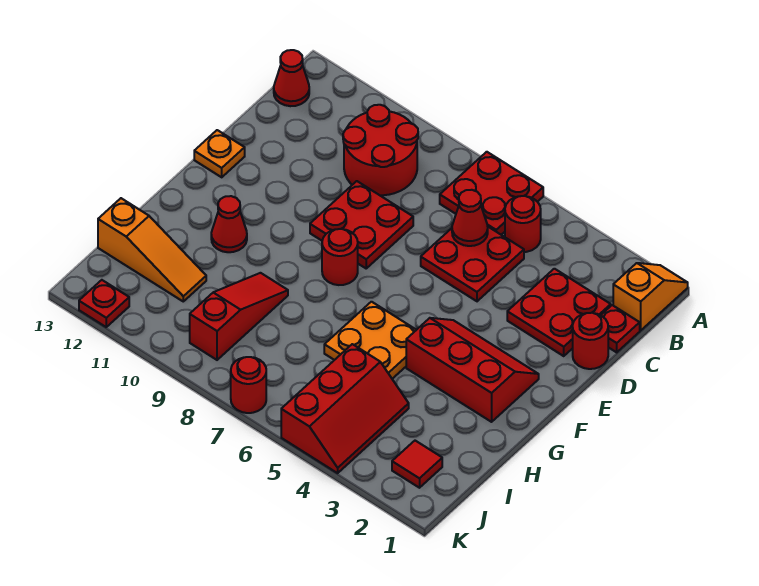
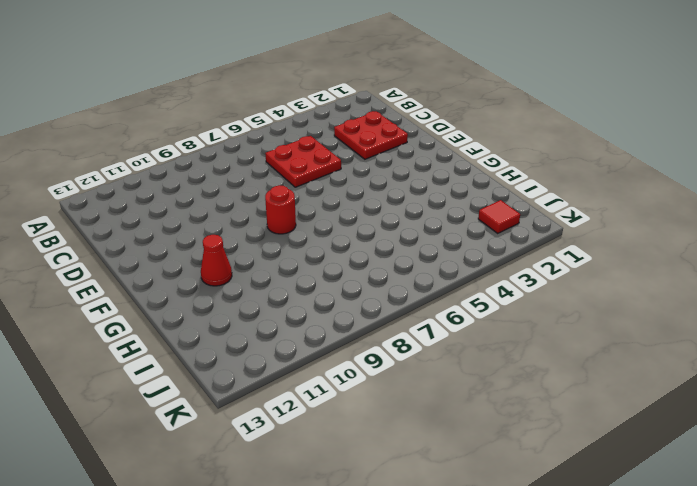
none -> orange slope A1:B1 level 1 top B
none -> red plate A6:B7 level 1
none -> red round brick B5 level 1

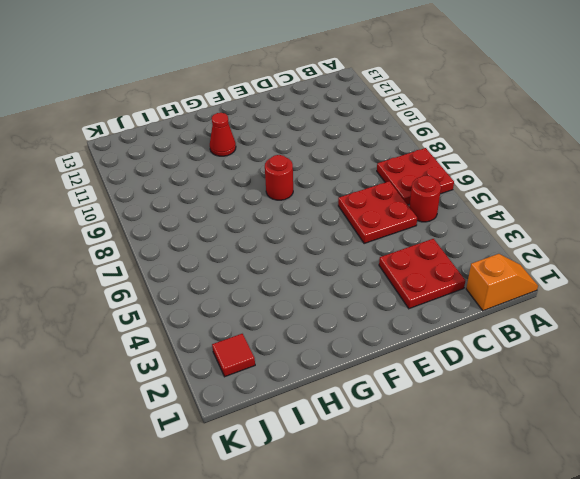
none -> red round brick B9:C10 level 1
none -> red cone B13 level 1
none -> red plate C1 level 1

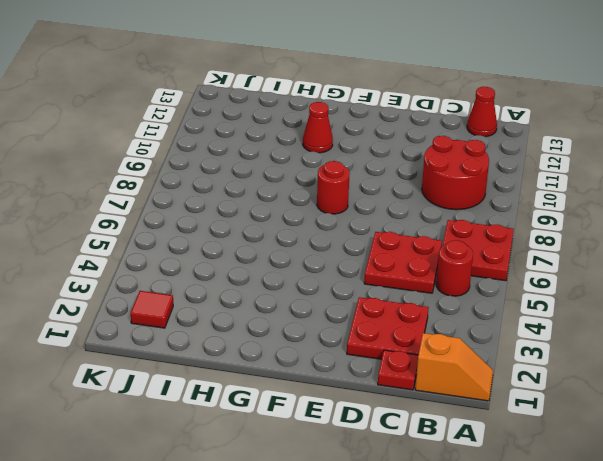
none -> red round brick D1 level 1
none -> red plate D8:E9 level 1
none -> orange plate E13 level 1

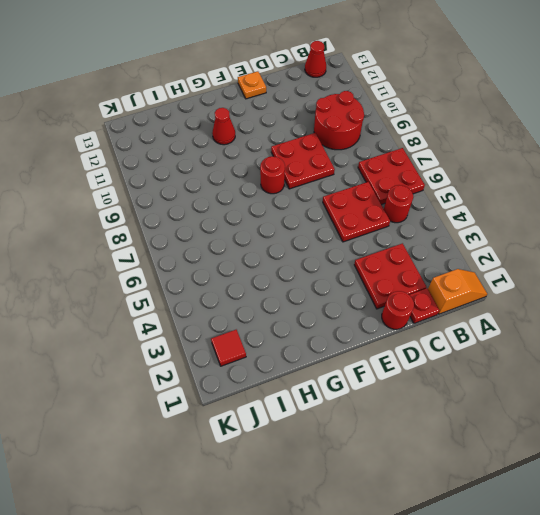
none -> red slope F2:G4 level 1 top G
none -> orange plate G5:H6 level 1
none -> red slope H9:J9 level 1 top J

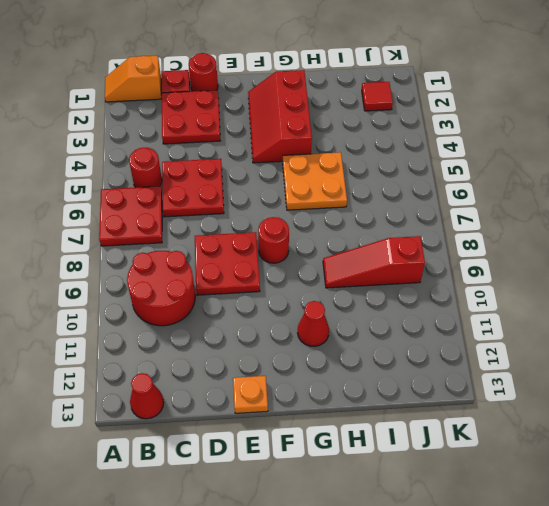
none -> red slope I4:K5 level 1 top 5
none -> orange slope I11:I13 level 1 top 13
none -> red round brick K7 level 1

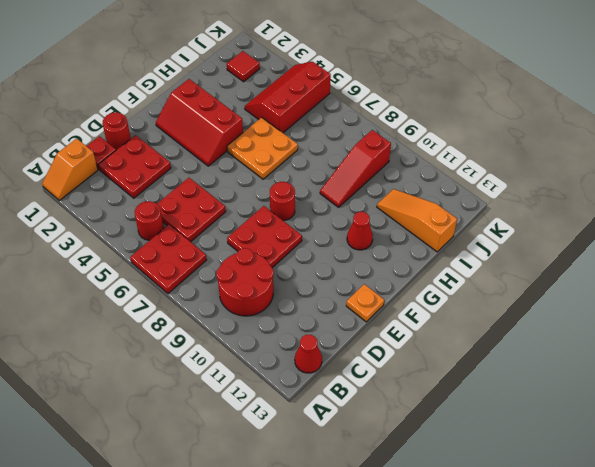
none -> red round brick K7 level 1
none -> red plate K12 level 1
none -> red cone C6 level 2

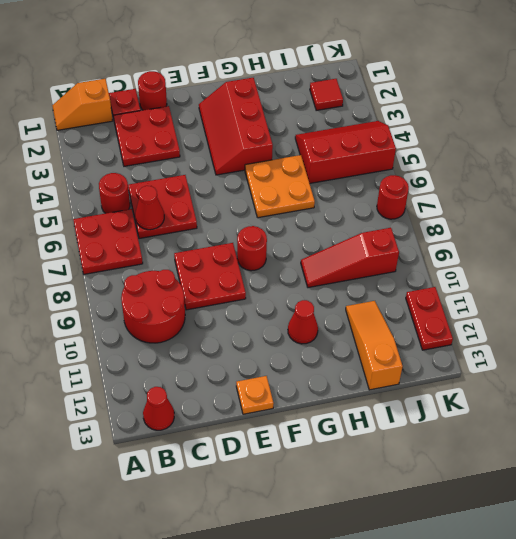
red plate K11:K12 level 1 -> red plate K12 level 1

